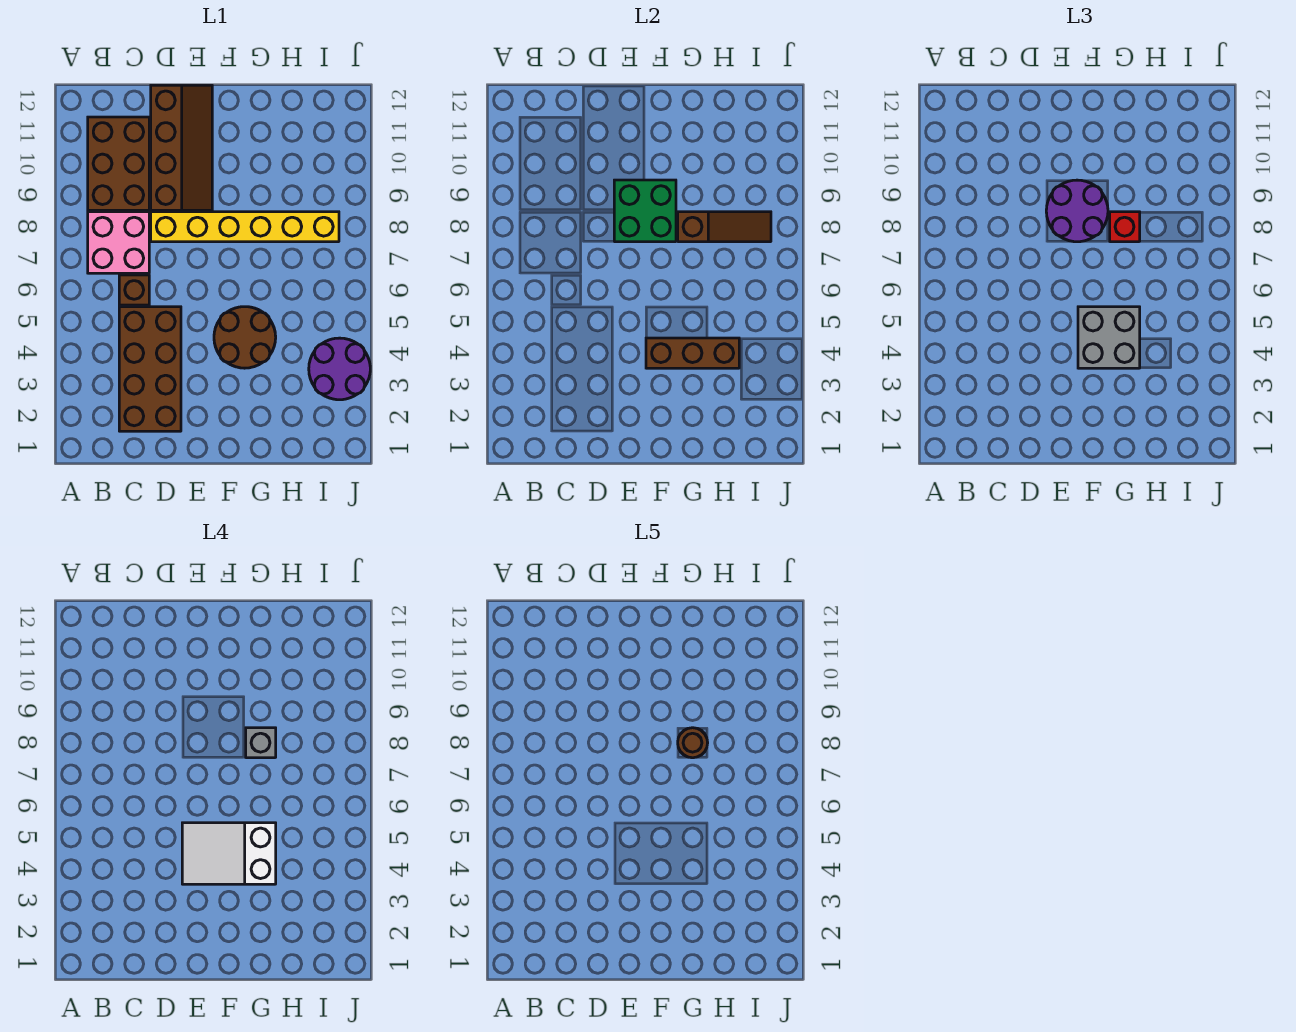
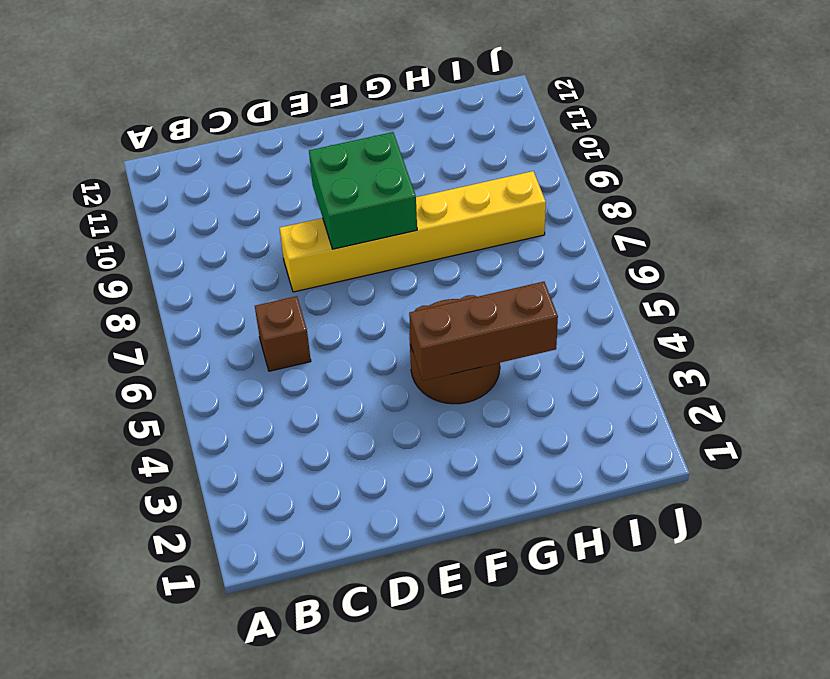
none -> pink brick B7:C8 level 1
none -> brown brick B9:C11 level 1
none -> brown brick C2:D5 level 1

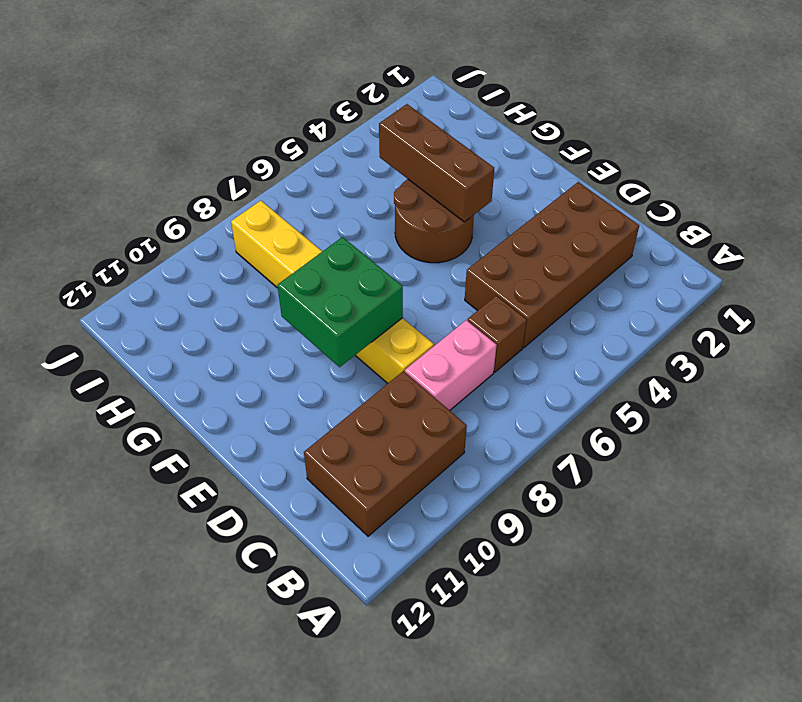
pink brick C7:C8 level 1 -> pink brick B7:C8 level 1
none -> brown slope D9:E12 level 1 top D
none -> purple round brick I3:J4 level 1
none -> brown slope G8:I8 level 2 top G

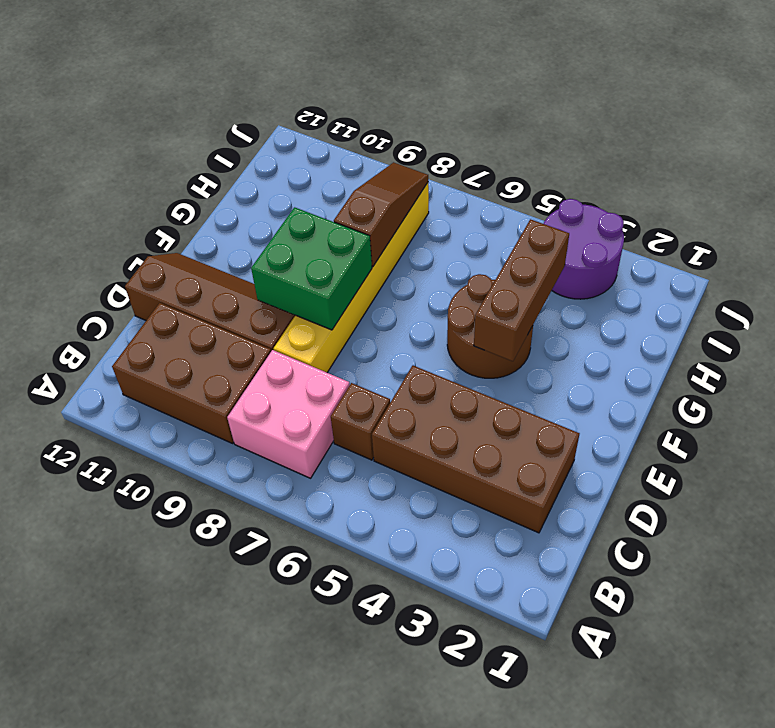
none -> purple round brick E8:F9 level 3
none -> grey brick F4:G5 level 3
none -> red brick G8 level 3

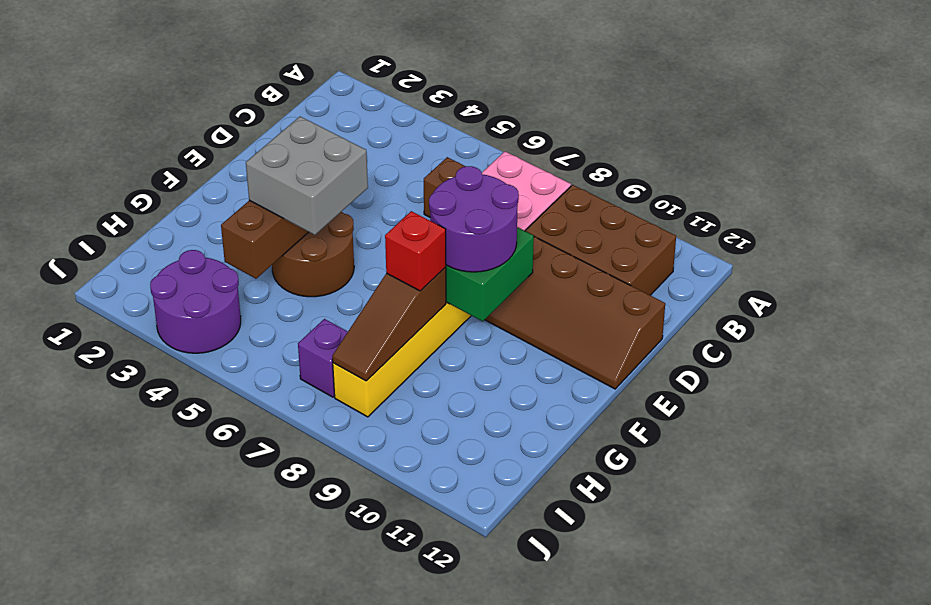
purple brick I7 level 1 -> none
none -> brown brick C2:D5 level 1
none -> white slope E4:G5 level 4 top G
none -> grey brick G8 level 4

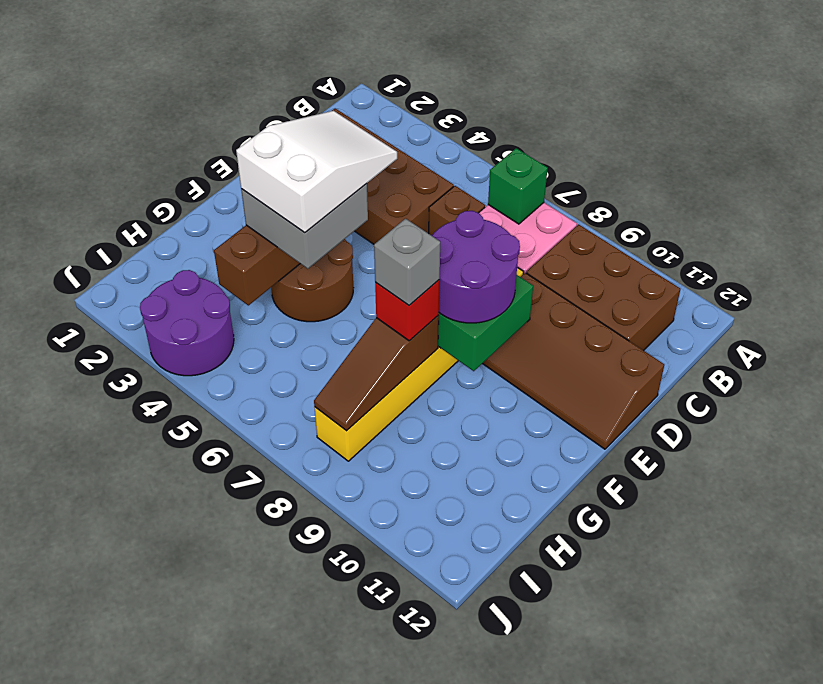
green brick B7 level 2 -> none
none -> brown round brick G8 level 5

